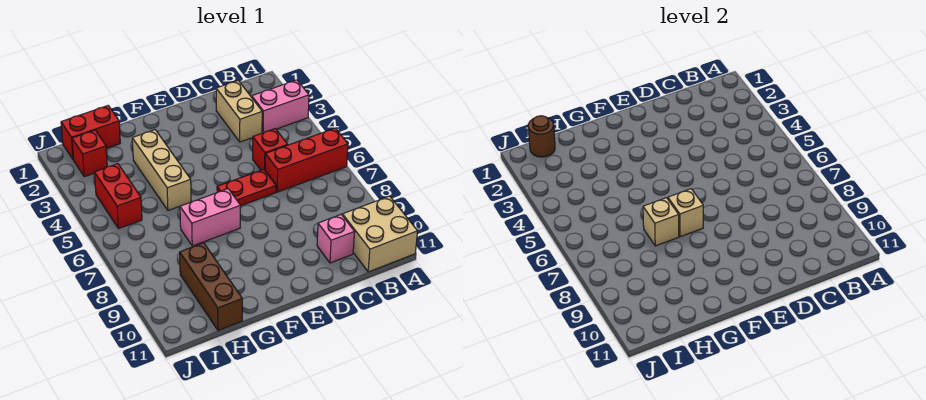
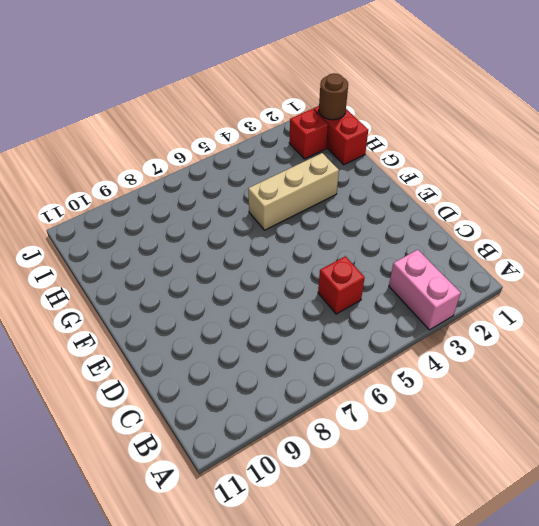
none -> red brick A6:C6 level 1
none -> tan brick A10:B11 level 1
none -> tan brick C2:C3 level 1

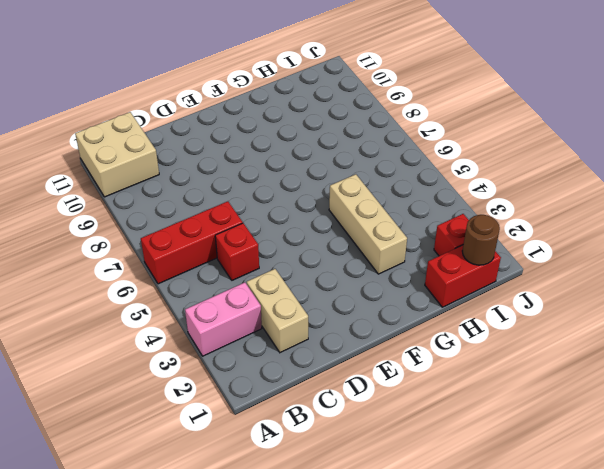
none -> pink brick C10 level 1
none -> red plate D6:E6 level 1
none -> pink brick F7:G7 level 1

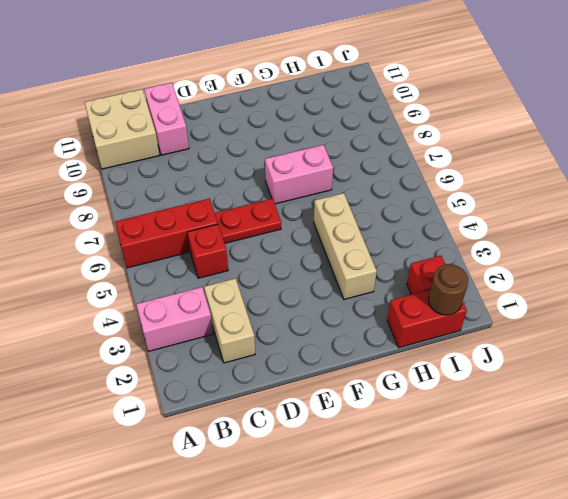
pink brick C10:C11 level 1 -> pink brick C10 level 1
none -> brown brick H9:H11 level 1
none -> red brick I4:I5 level 1
none -> tan brick F7 level 2

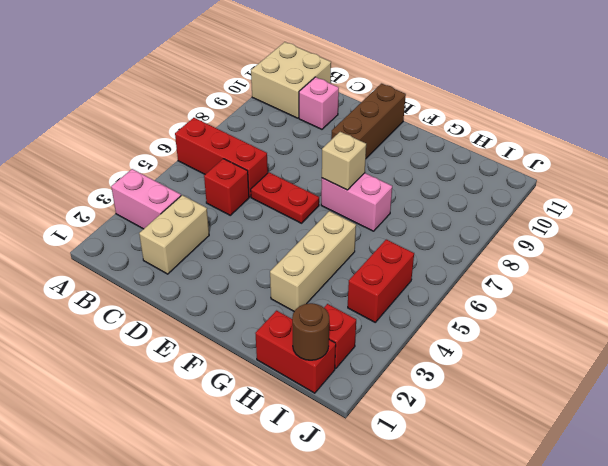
brown brick E9:E11 level 1 -> brown brick H9:H11 level 1
none -> tan brick G7 level 2

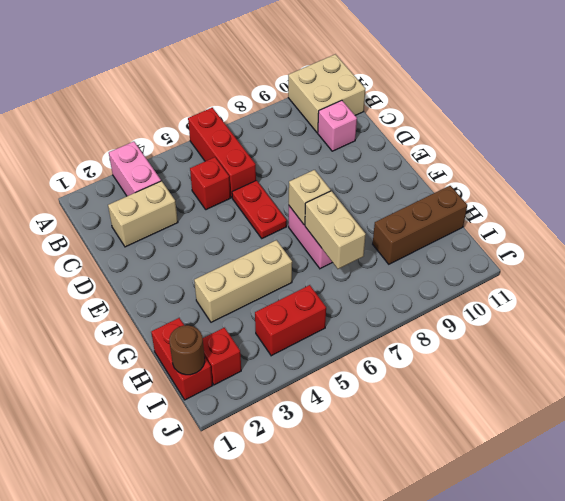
tan brick G7:H7 level 2 -> tan brick G7 level 2

